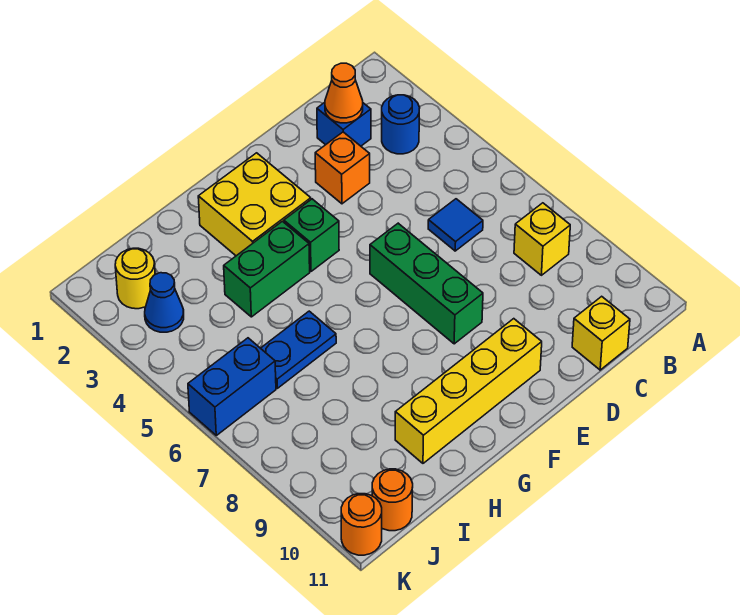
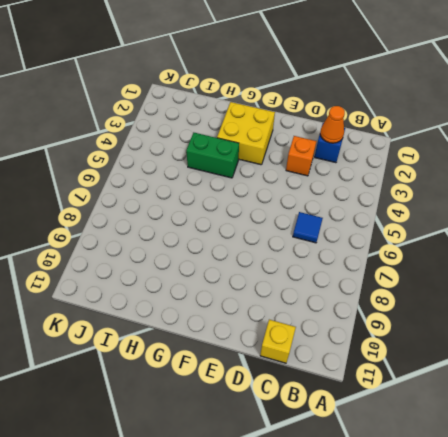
none -> blue round brick B3 level 1
none -> yellow brick B8 level 1
none -> green brick E6:E8 level 1

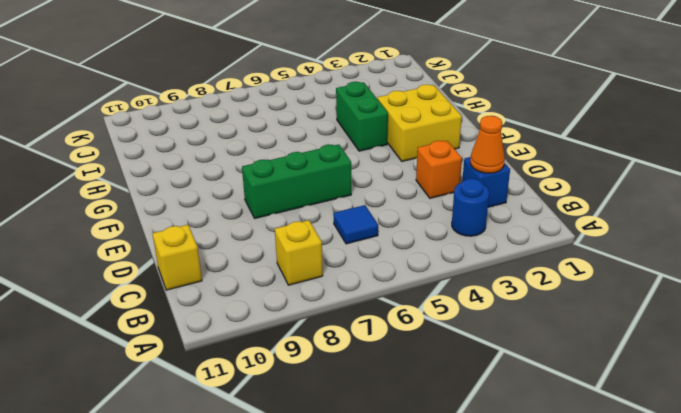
none -> yellow brick E10:H10 level 1
none -> green brick F4 level 1
none -> blue plate H6:I6 level 1

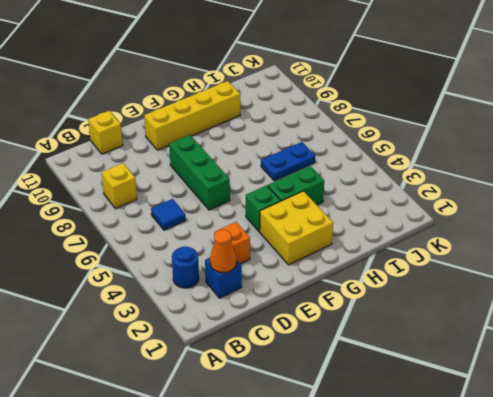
none -> yellow round brick J2 level 1
none -> blue cone J3 level 1
none -> blue brick J6:K6 level 1

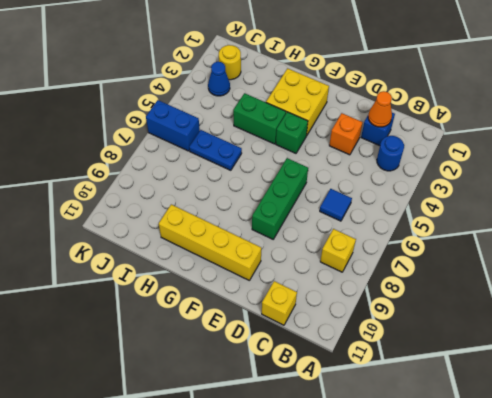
none -> orange round brick J11 level 1
none -> orange round brick K11 level 1

